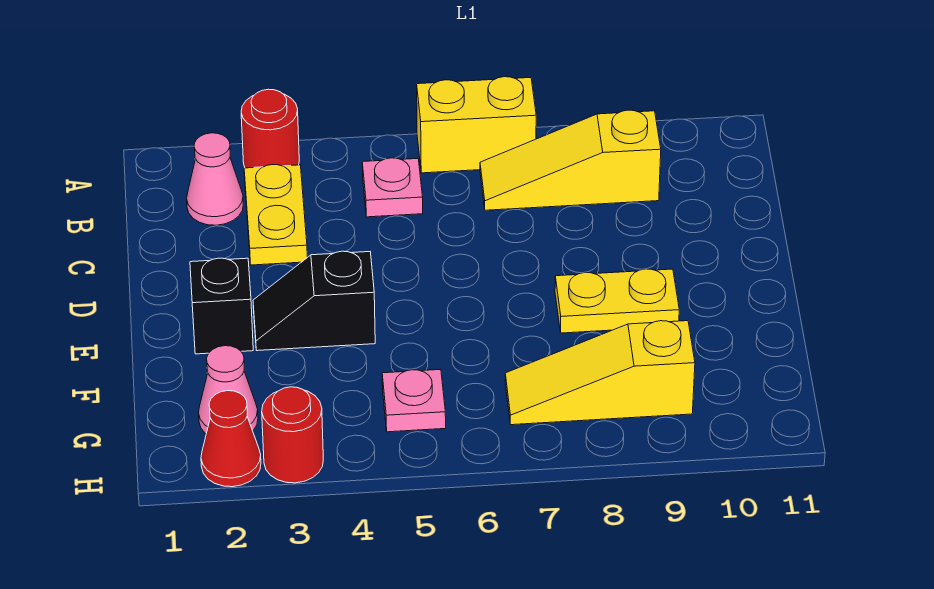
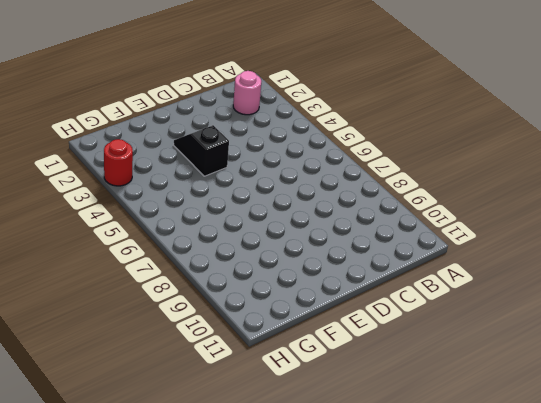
pink round brick B2 level 1 -> pink cone B2 level 1
none -> red round brick A3 level 1
none -> yellow brick A6:A7 level 1
none -> yellow plate B3:C3 level 1

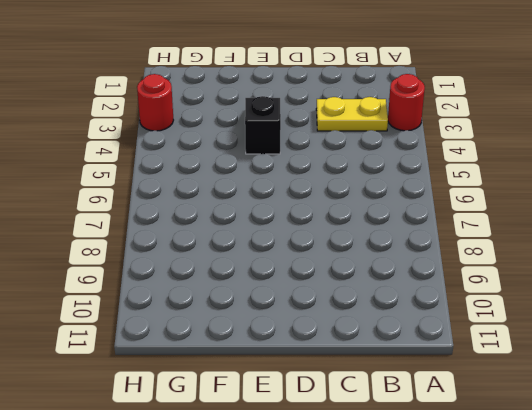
none -> yellow brick A6:A7 level 1
none -> pink cone B2 level 1
none -> pink plate B5 level 1

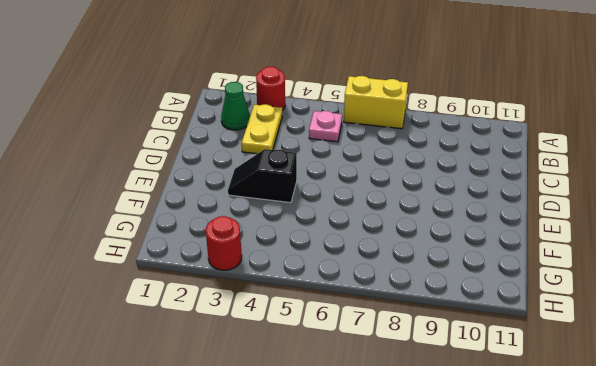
green cone B2 level 1 -> pink cone B2 level 1
none -> yellow slope B7:B9 level 1 top 9
none -> black brick E2 level 1
none -> yellow plate E8:E9 level 1

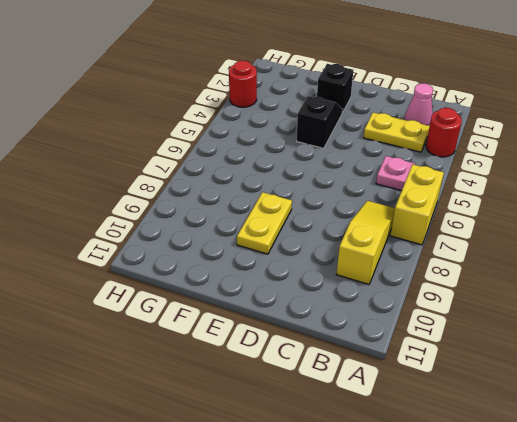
none -> pink cone G2 level 1
none -> pink plate G5 level 1
none -> yellow slope G7:G9 level 1 top 9

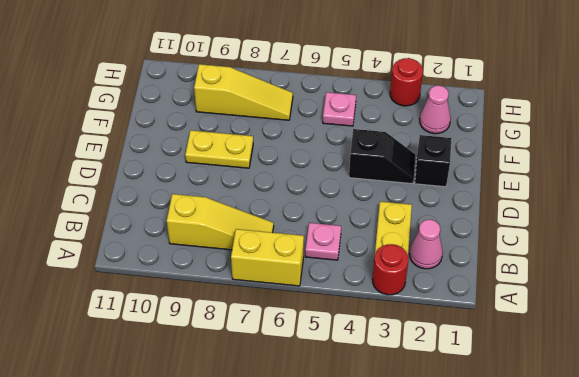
none -> red cone H2 level 1

